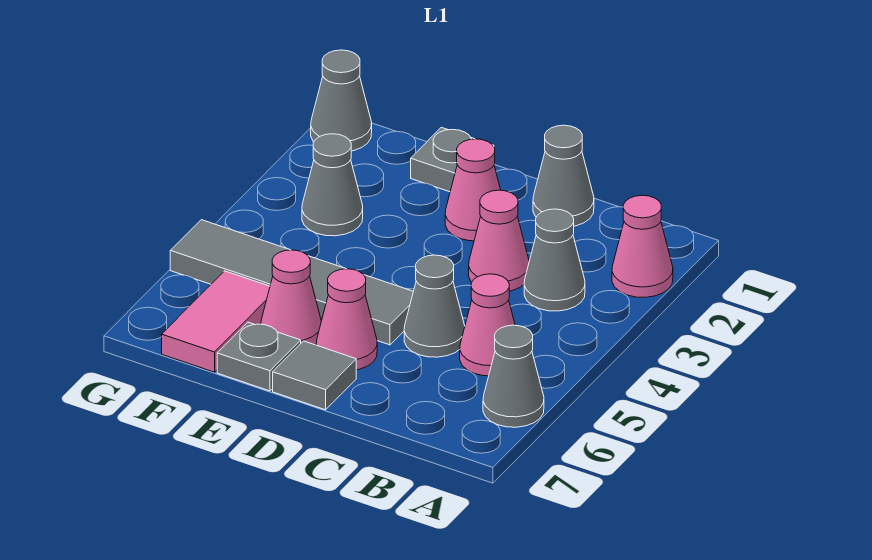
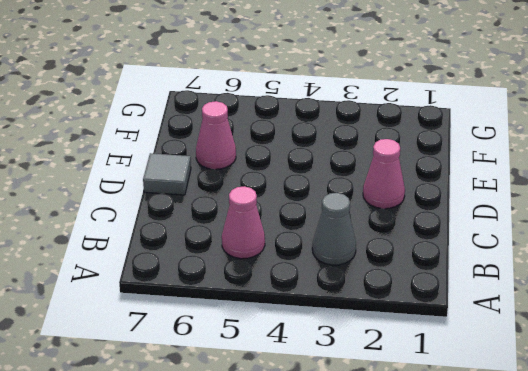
none -> pink cone A2 level 1
none -> grey cone A6 level 1
none -> grey cone C1 level 1

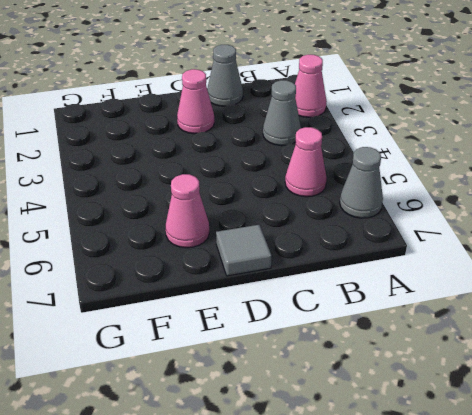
none -> pink cone C3 level 1
none -> grey cone C5 level 1
none -> grey tile D5:G5 level 1

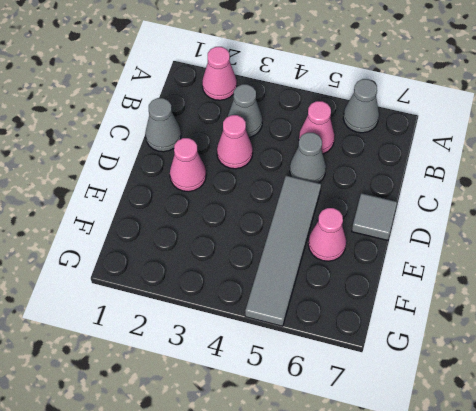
none -> pink cone D6 level 1
none -> grey plate E1 level 1
none -> grey plate E7 level 1

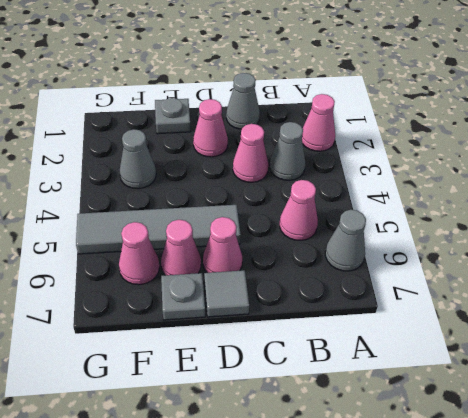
pink cone F6 level 1 -> pink tile F6:F7 level 1
none -> grey cone C5 level 1
none -> grey cone G1 level 1

